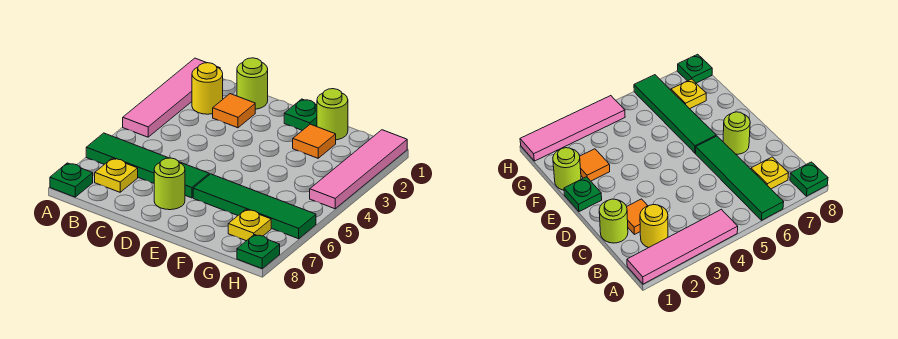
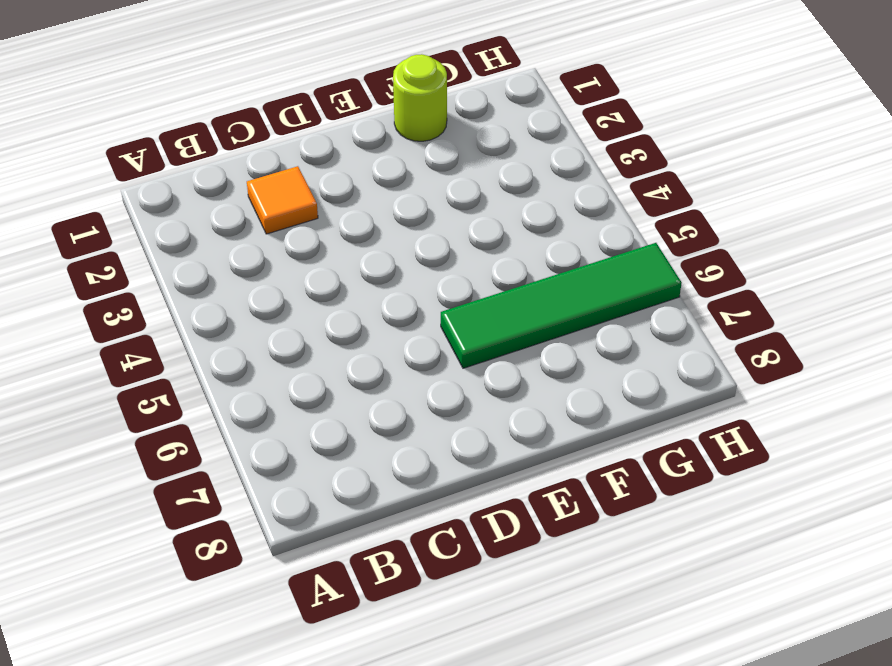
none -> pink tile A1:A4 level 1
none -> green tile A6:D6 level 1
none -> green plate A8 level 1

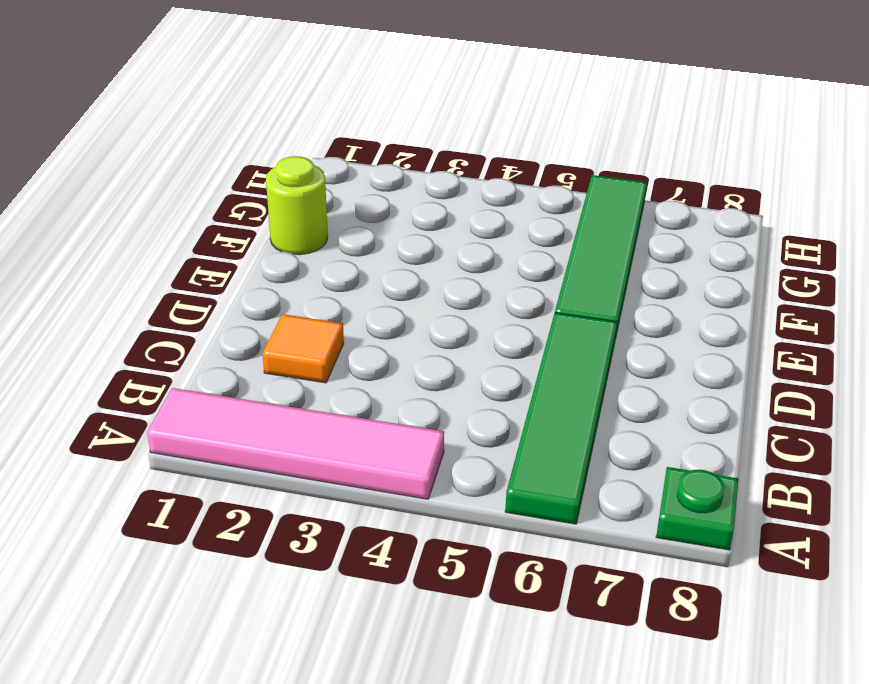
none -> yellow round brick B2 level 1
none -> yellow plate B7 level 1
none -> lime round brick C1 level 1

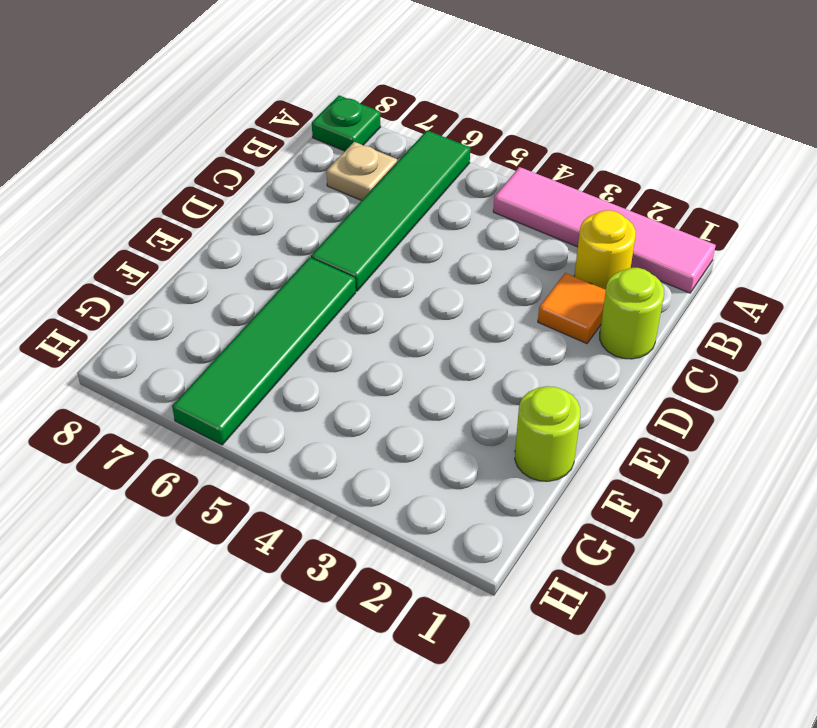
tan plate B7 level 1 -> yellow plate B7 level 1
none -> lime round brick D7 level 1
none -> green plate E1 level 1
none -> orange tile F2 level 1

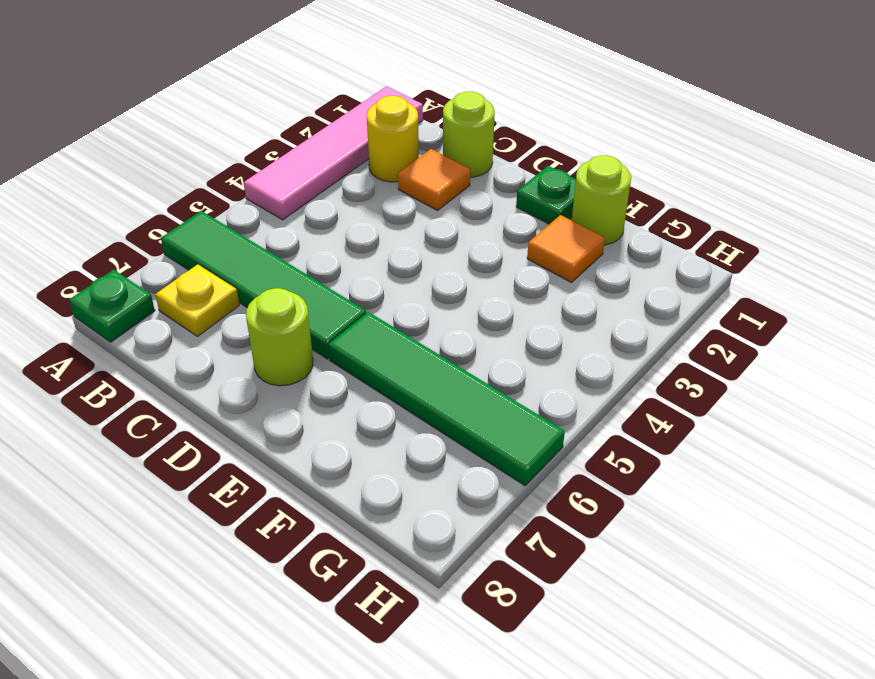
none -> yellow plate G7 level 1
none -> pink tile H1:H4 level 1
none -> green plate H8 level 1

